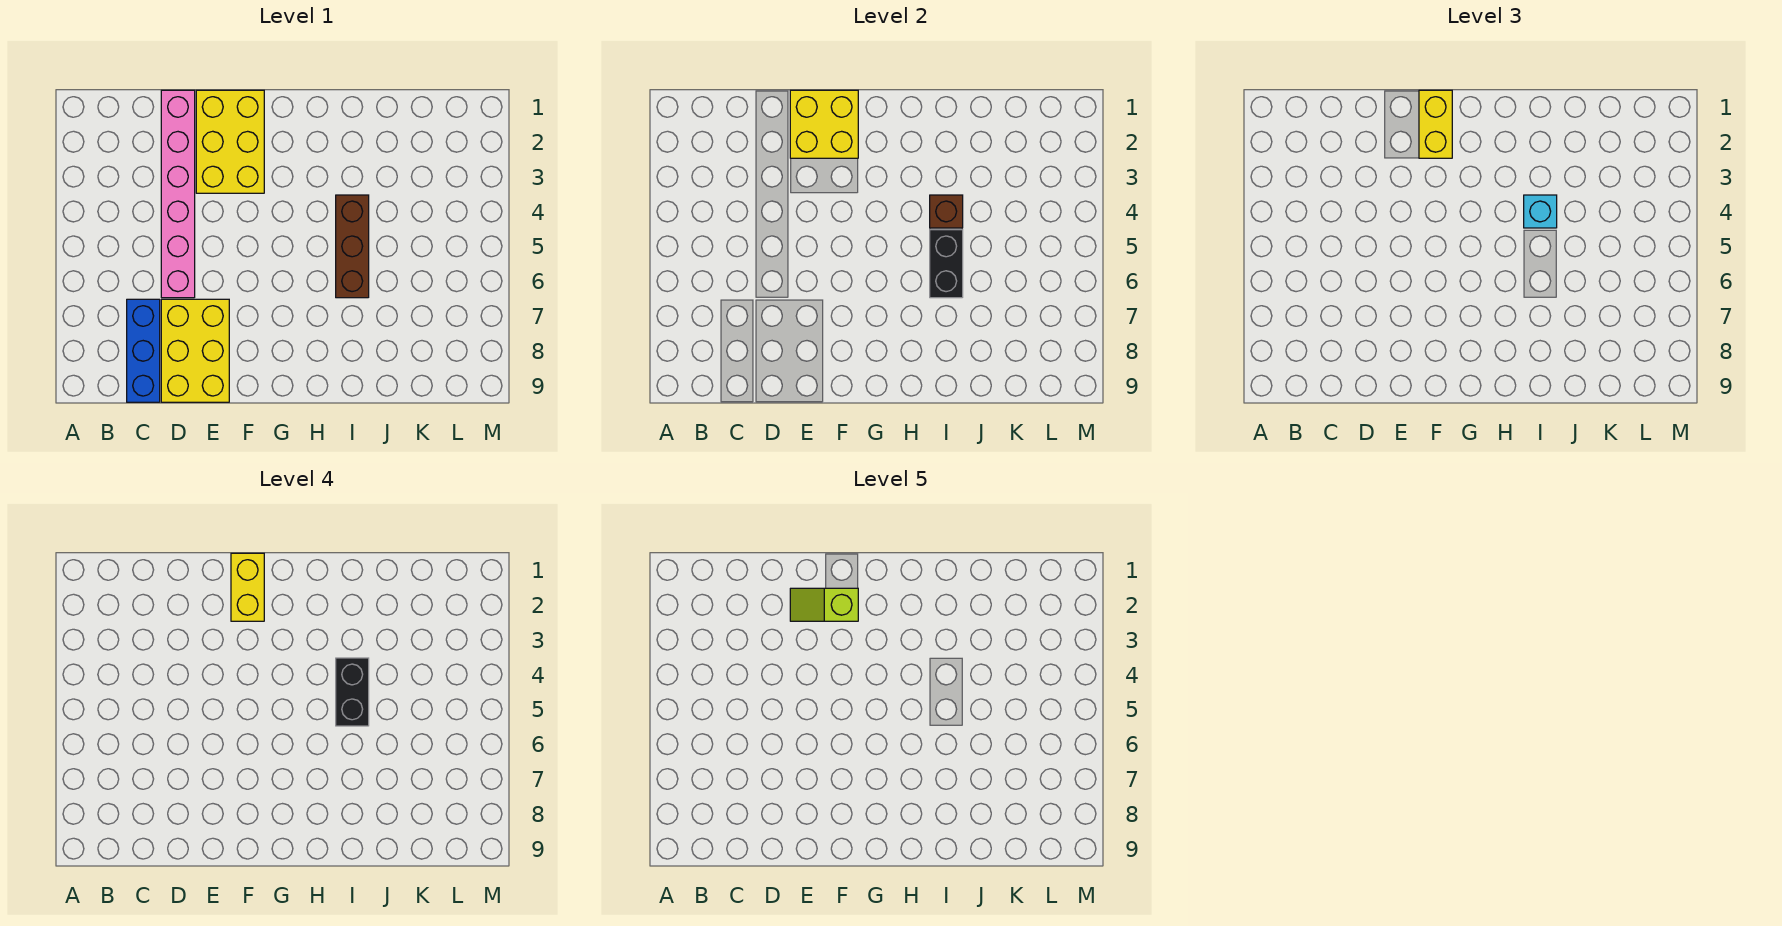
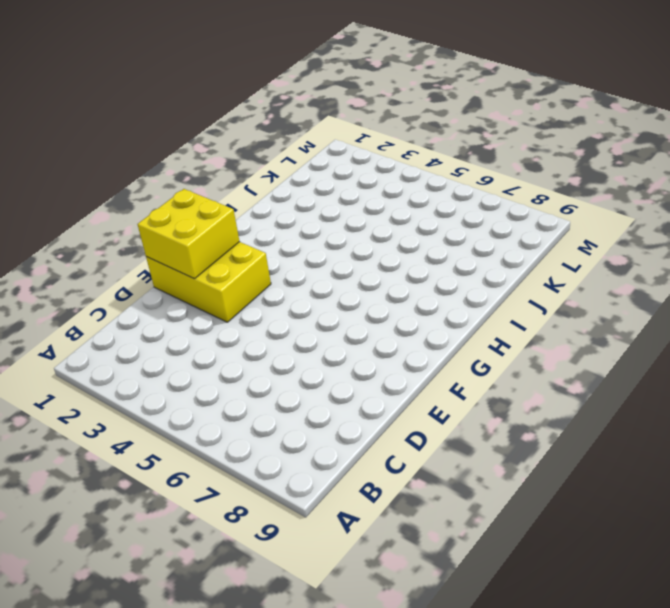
none -> blue brick C7:C9 level 1
none -> pink brick D1:D6 level 1
none -> yellow brick D7:E9 level 1

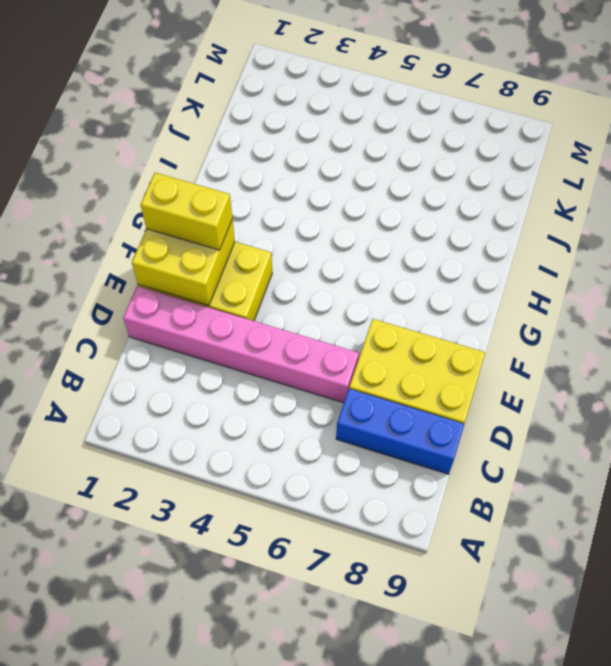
none -> brown brick I4:I6 level 1
none -> brown brick I4 level 2
none -> black brick I5:I6 level 2

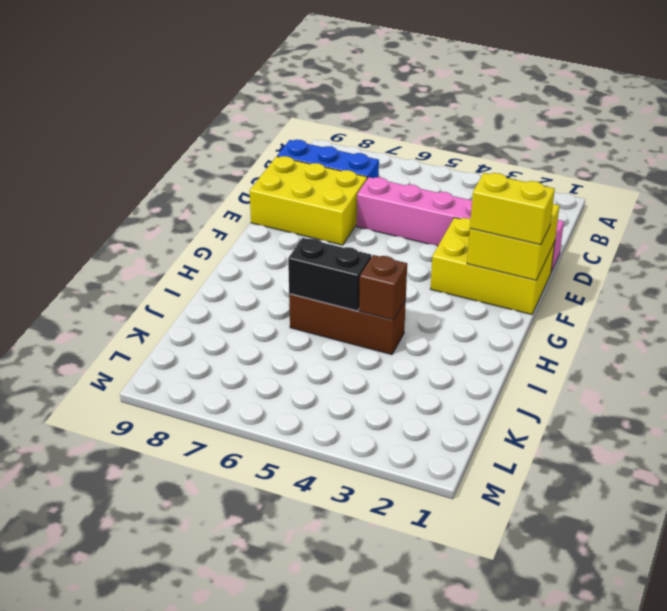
none -> cyan brick I4 level 3
none -> yellow brick F1:F2 level 4
none -> black brick I4:I5 level 4

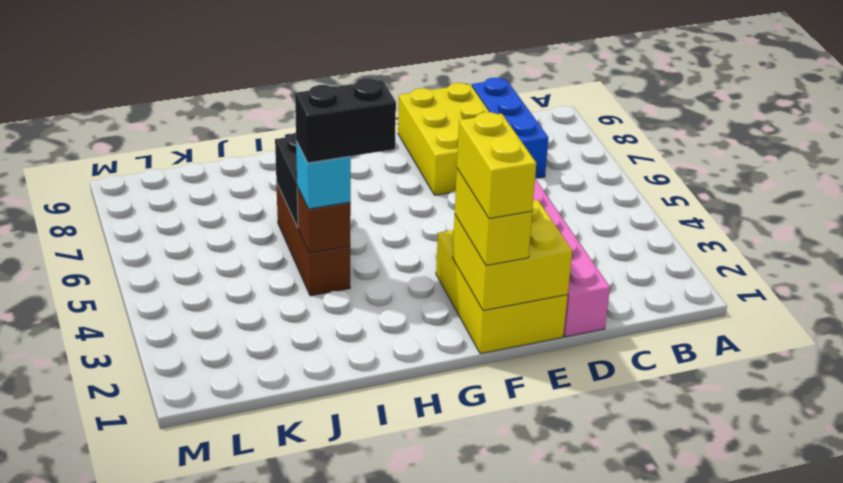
black brick H4:I4 level 4 -> black brick I4:I5 level 4
none -> lime slope E2:F2 level 5 top F

